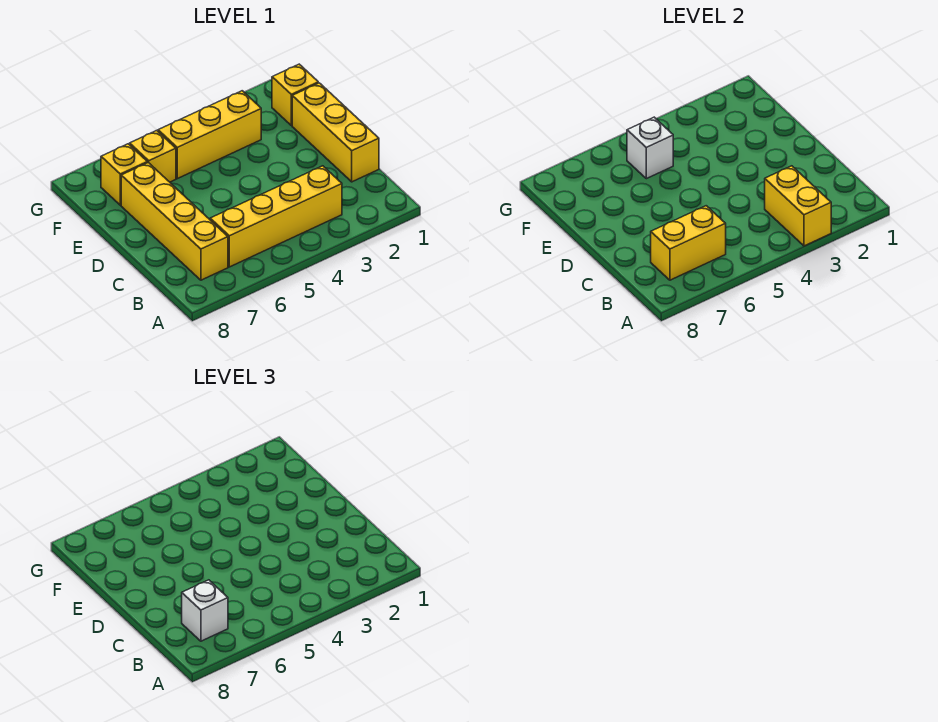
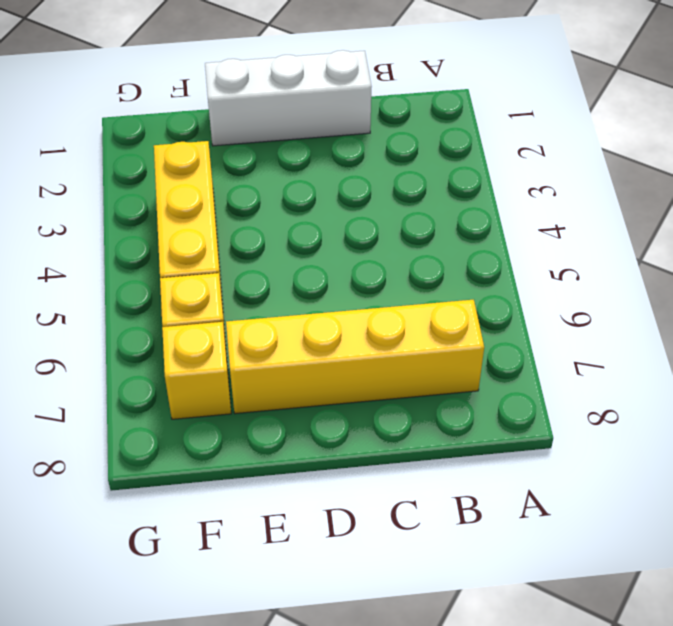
white brick C1:E1 level 1 -> yellow brick C1:E1 level 1
none -> yellow brick B3:B6 level 1
none -> yellow brick F1 level 1

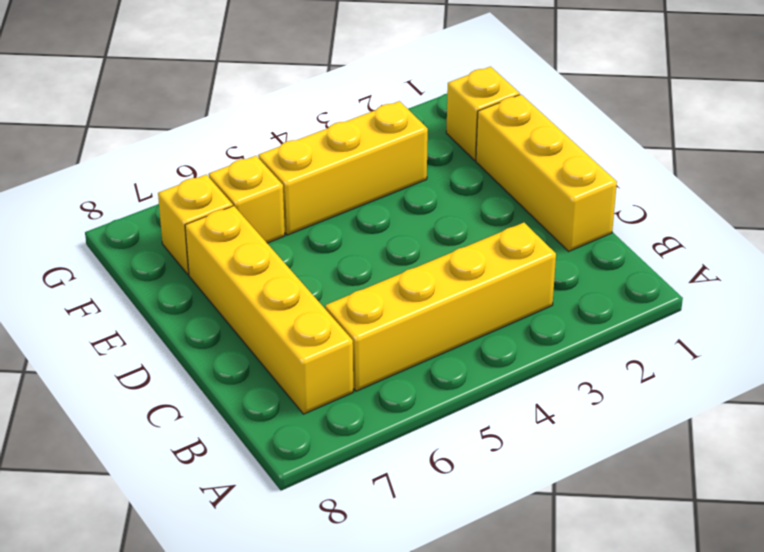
none -> yellow brick A3:B3 level 2
none -> yellow brick B6:B7 level 2

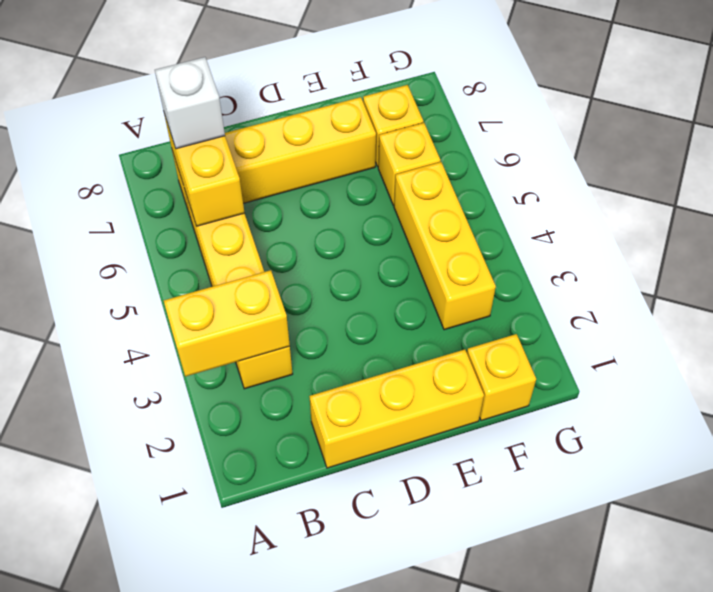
none -> white brick F5 level 2

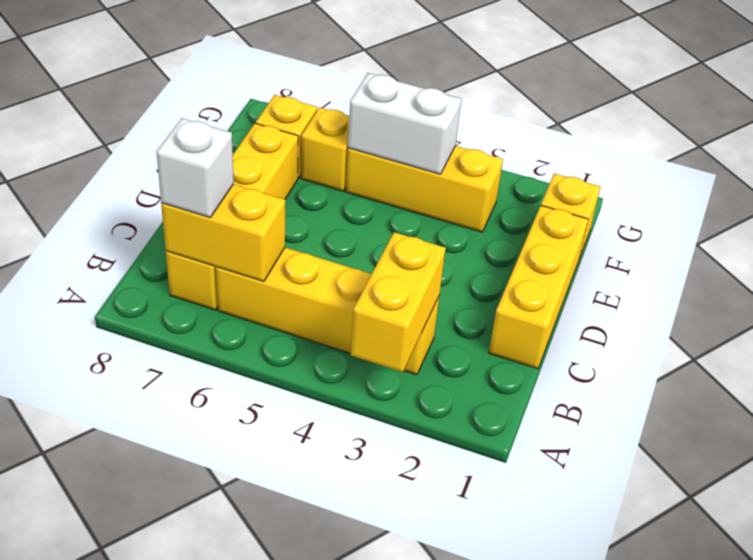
white brick F4:F5 level 2 -> white brick F5 level 2

